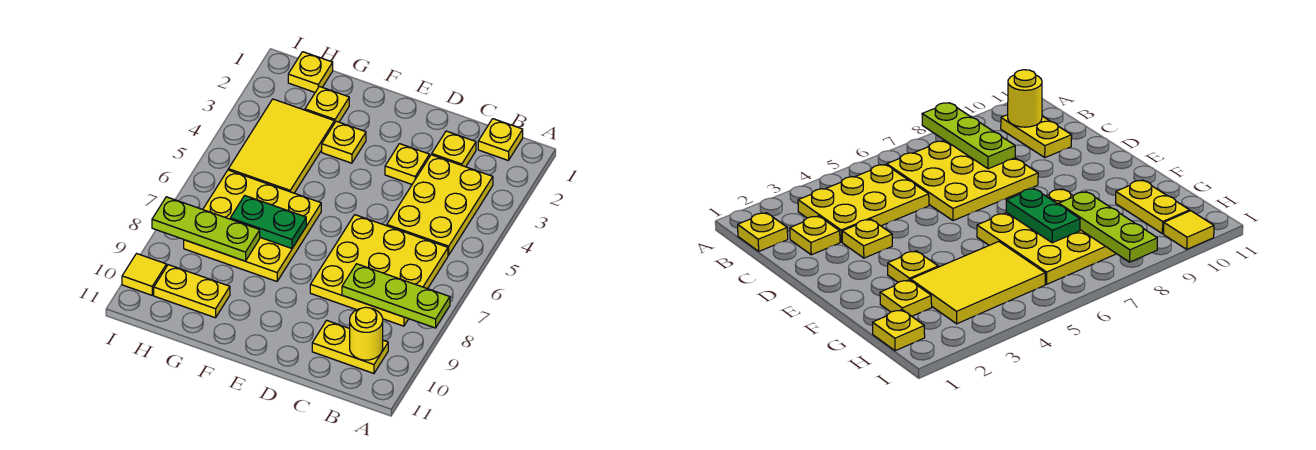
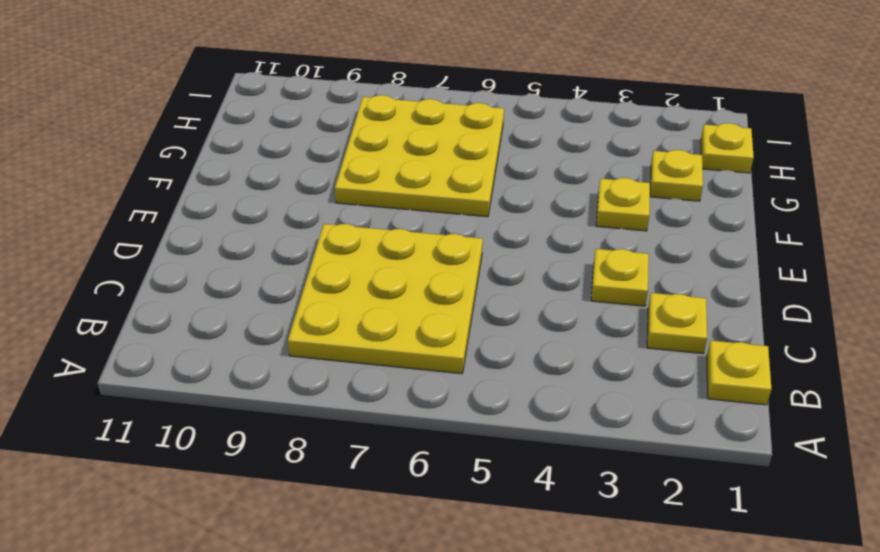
none -> yellow plate B3:C5 level 1
none -> yellow plate B10:C10 level 1
none -> yellow tile G3:H5 level 1

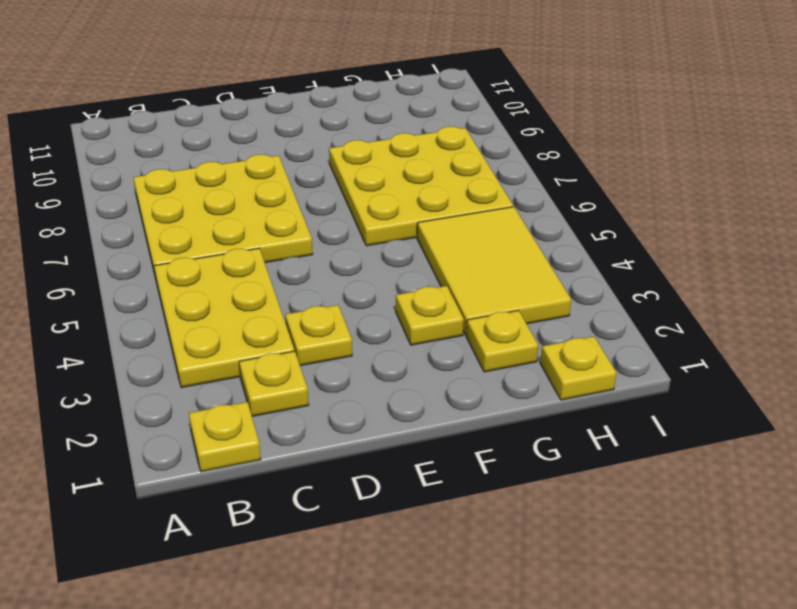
none -> yellow plate B10:C10 level 1
none -> yellow plate G10:H10 level 1
none -> yellow tile I10 level 1

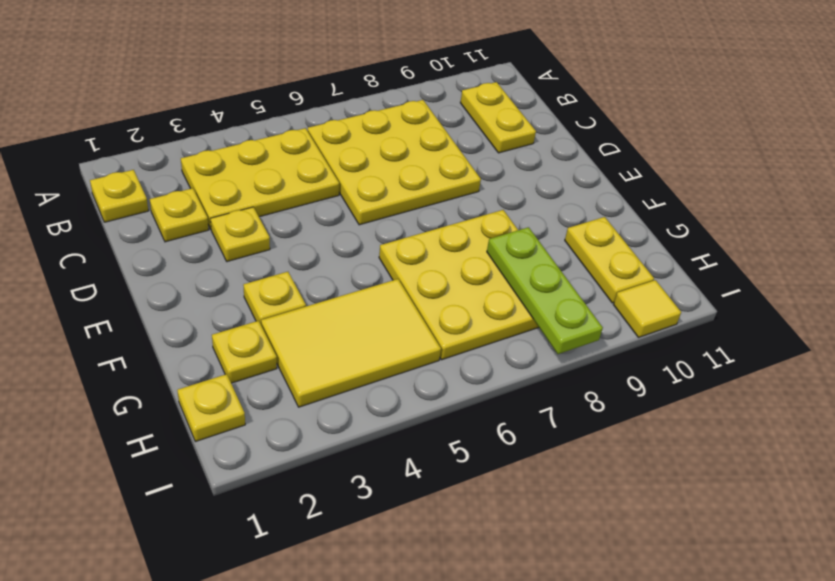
none -> lime plate A8:C8 level 2
none -> yellow round brick B10 level 2
none -> green plate F7:G7 level 2

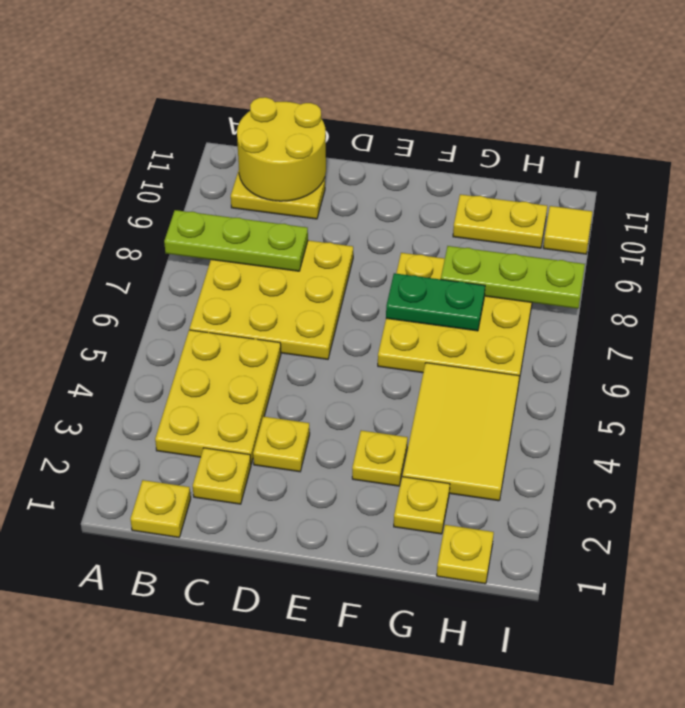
yellow round brick B10:C11 level 2 -> yellow round brick B10 level 2

